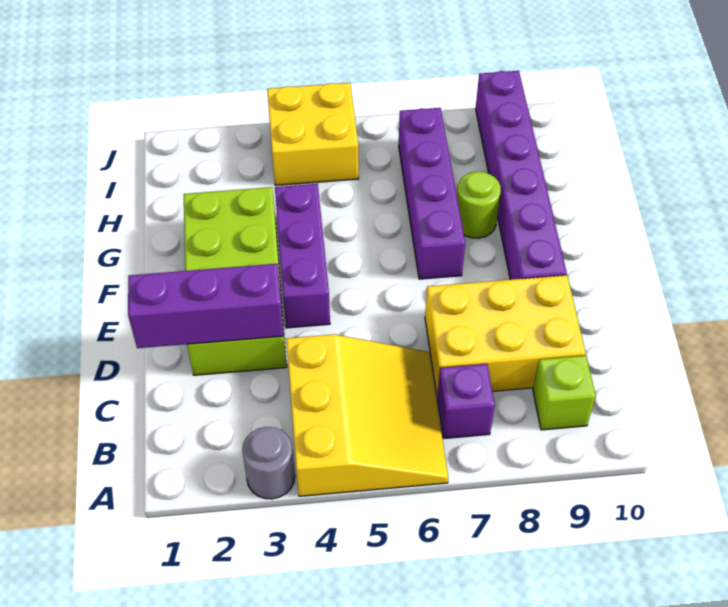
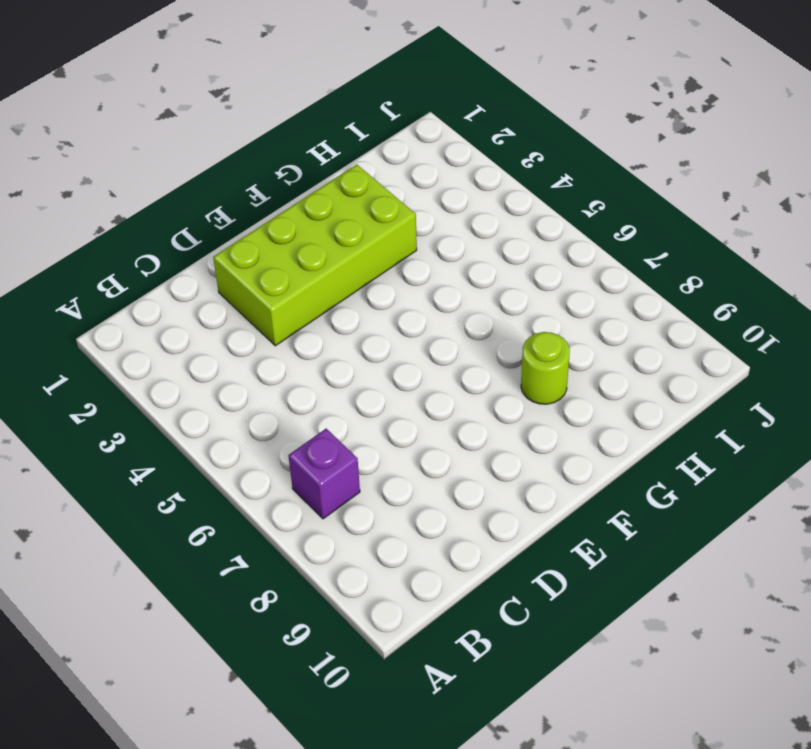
none -> grey round brick A3 level 1
none -> yellow slope A4:C6 level 1 top 4
none -> lime brick B9 level 1

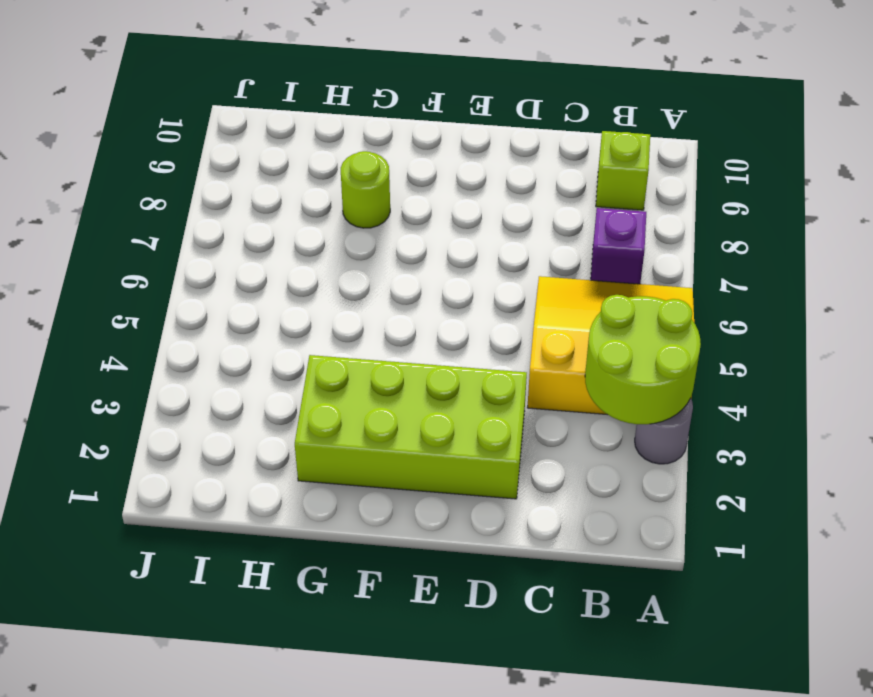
lime round brick A3:B4 level 2 -> none
none -> yellow brick C7:D9 level 1
none -> purple brick E4:G4 level 1
none -> purple brick E9:J9 level 1

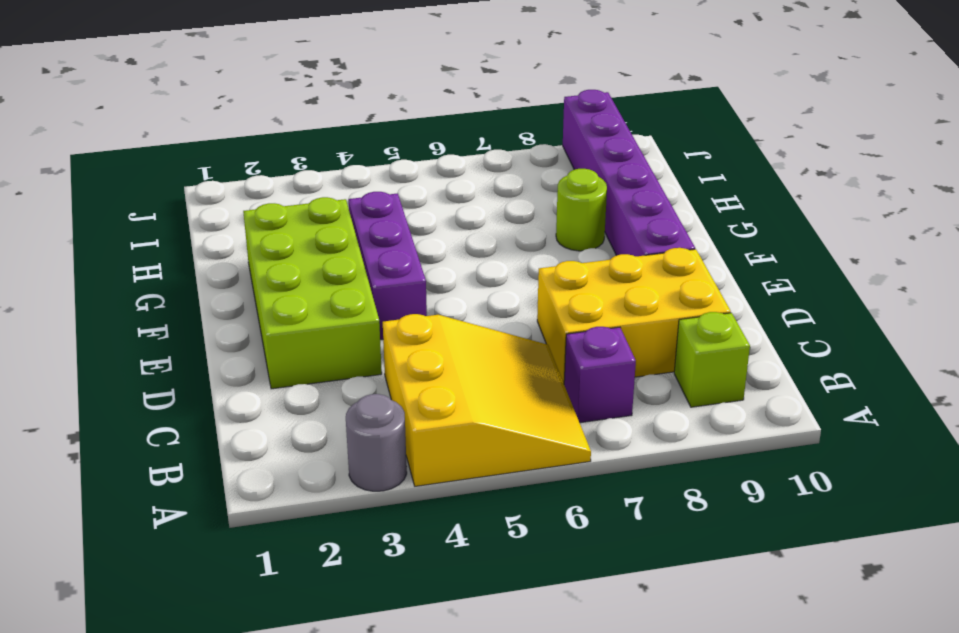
none -> purple brick F7:I7 level 1
none -> yellow brick I4:J5 level 1
none -> purple brick D1:D3 level 2

